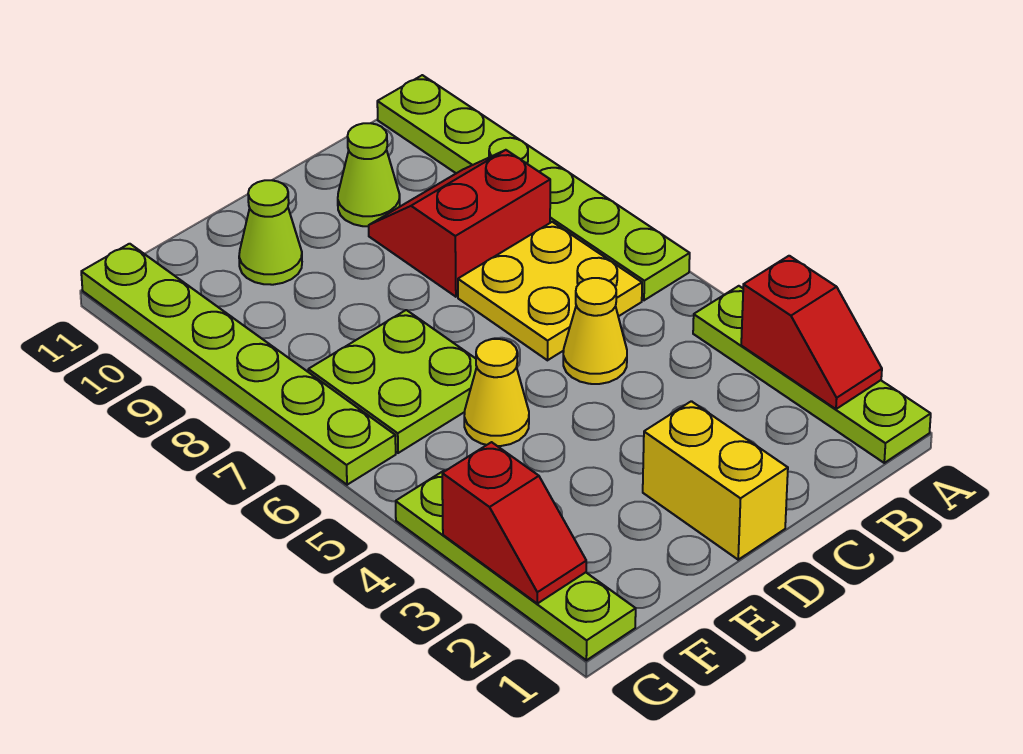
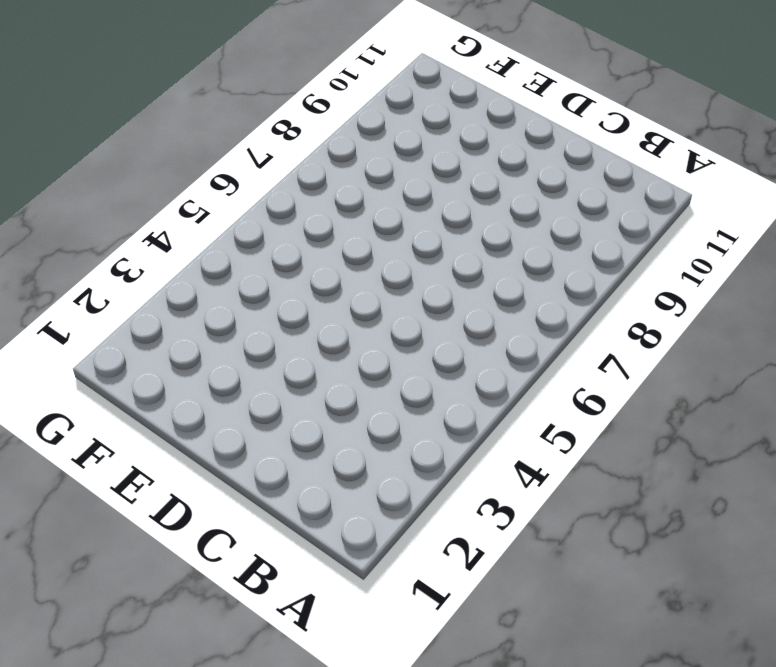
none -> lime plate A1:A4 level 1
none -> lime plate A6:A11 level 1
none -> yellow plate B6:C7 level 1

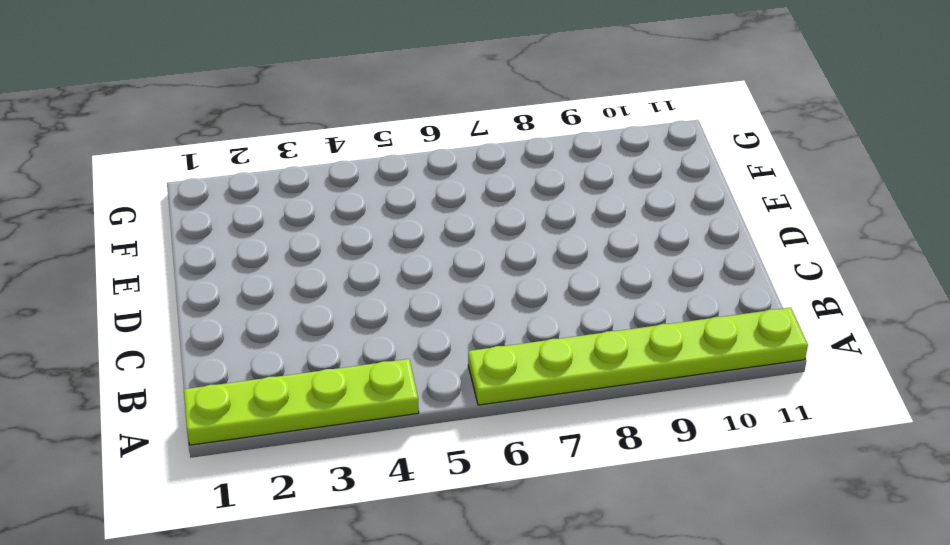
none -> yellow plate B6:C7 level 1
none -> red slope B8:C9 level 1 top 8
none -> yellow cone C5 level 1

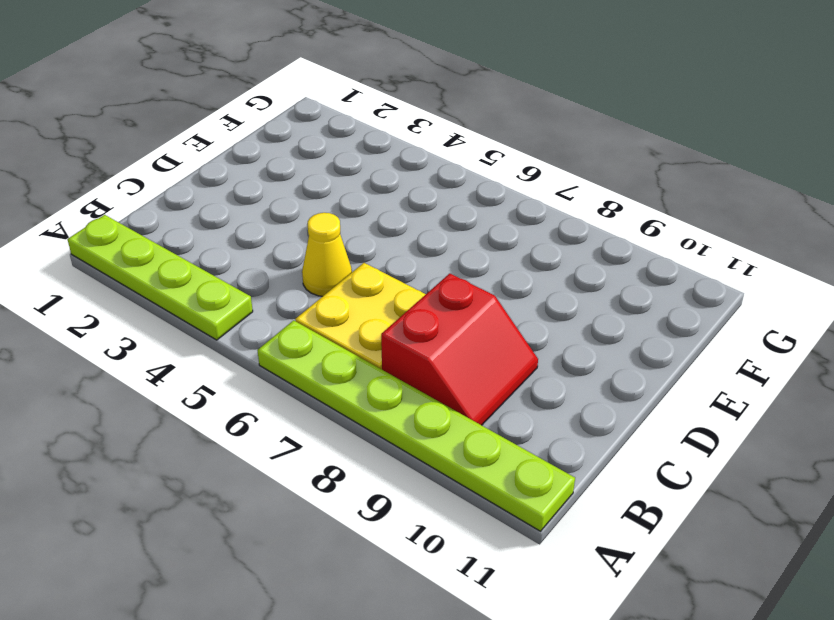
none -> lime cone C10 level 1
none -> yellow brick D1:D2 level 1
none -> yellow cone E5 level 1

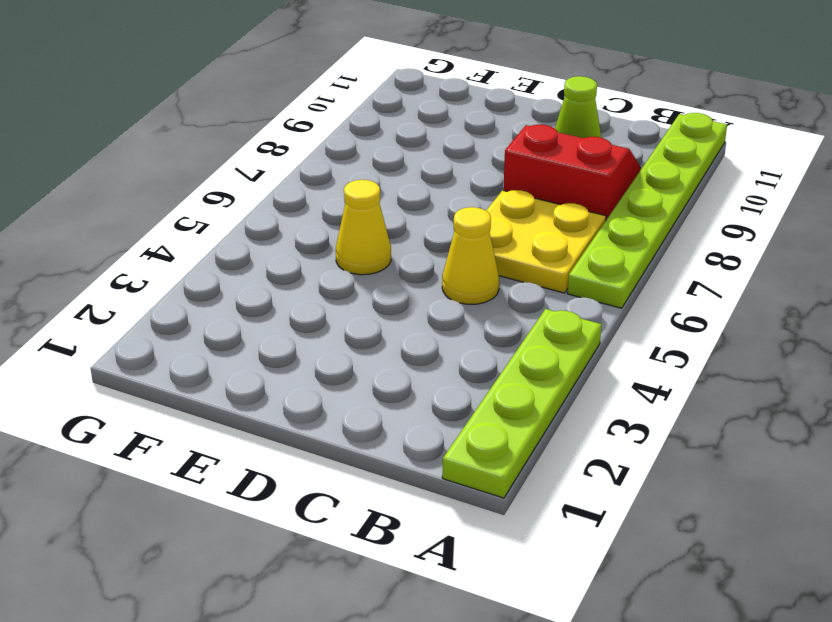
none -> yellow brick D1:D2 level 1
none -> lime plate E6:F7 level 1
none -> lime cone E10 level 1

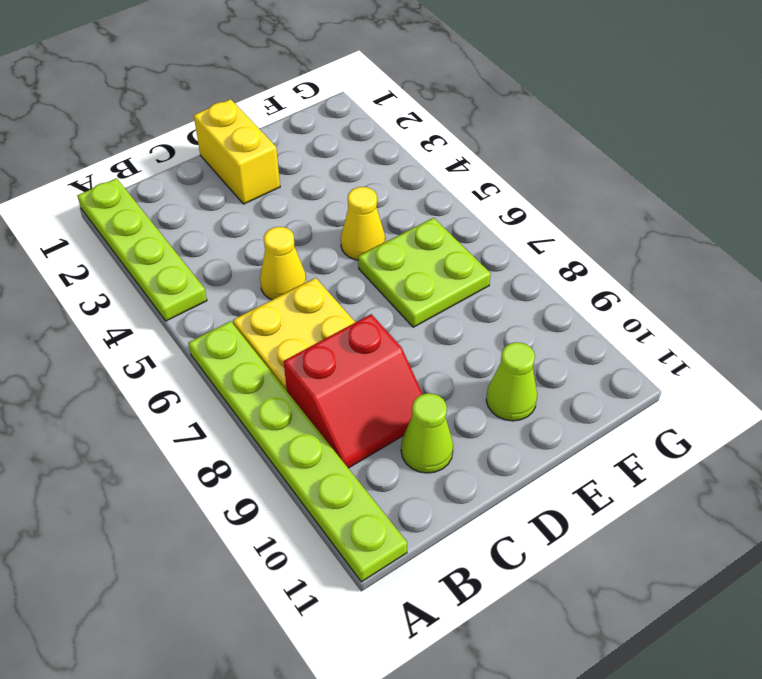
none -> lime plate G1:G4 level 1
none -> lime plate G6:G11 level 1
none -> red slope A2:A3 level 2 top 3

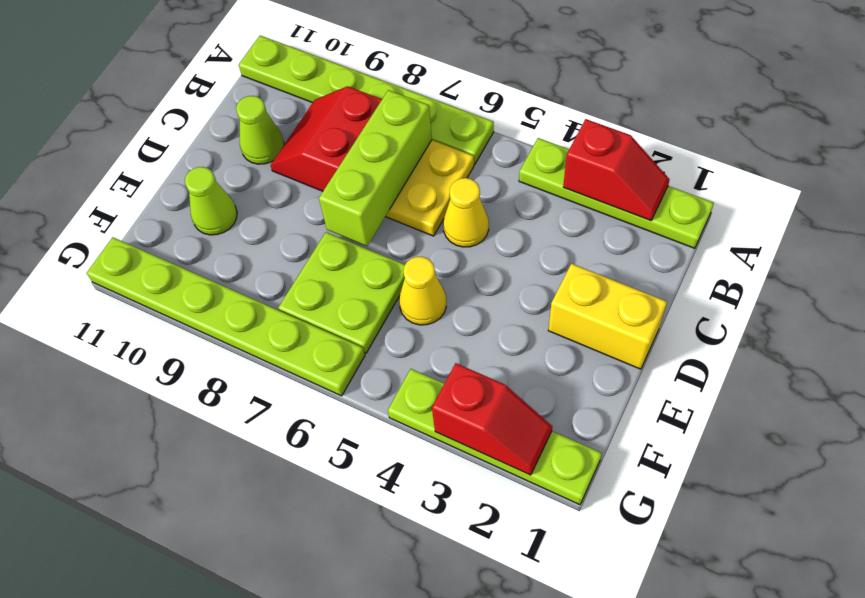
lime brick B7:D7 level 2 -> none

